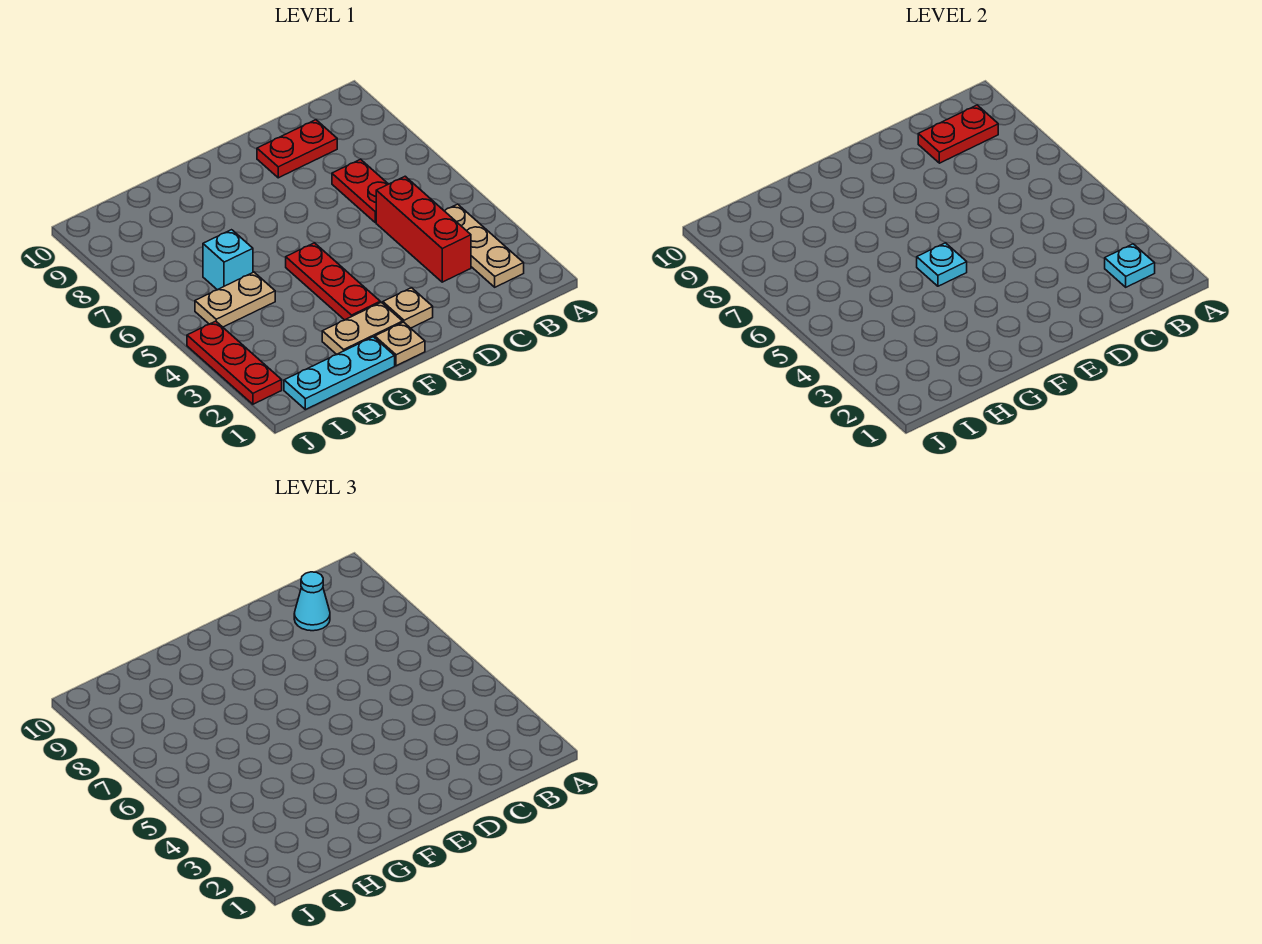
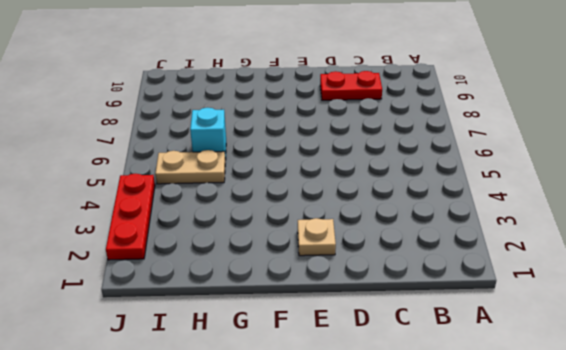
none -> tan plate B2:B4 level 1
none -> red brick C3:C5 level 1
none -> red plate C6:C7 level 1

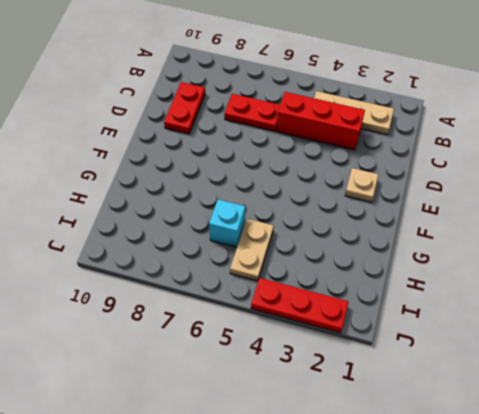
none -> tan plate F1 level 1
none -> tan plate F2:G2 level 1
none -> red plate F3:F5 level 1

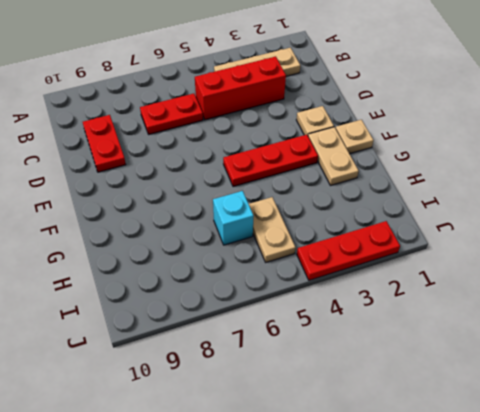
none -> cyan plate G1:I1 level 1
none -> cyan plate B2 level 2
none -> red plate B9:C9 level 2

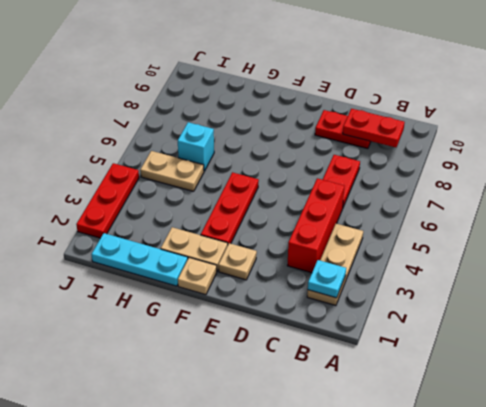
none -> cyan plate F5 level 2
none -> cyan cone C9 level 3

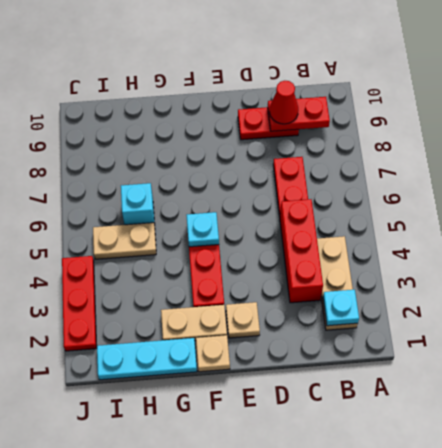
red cone C9 level 3 -> cyan cone C9 level 3

